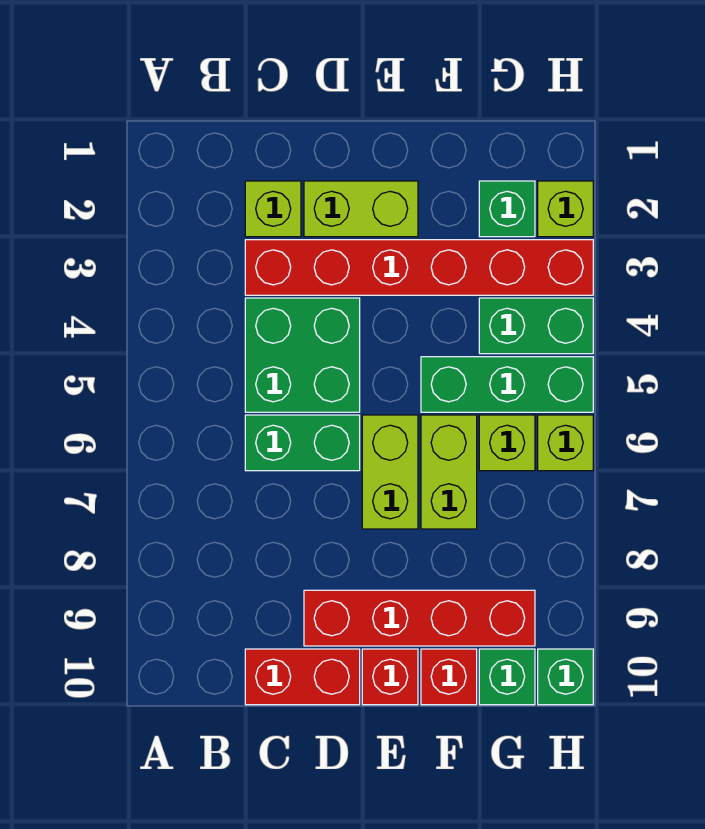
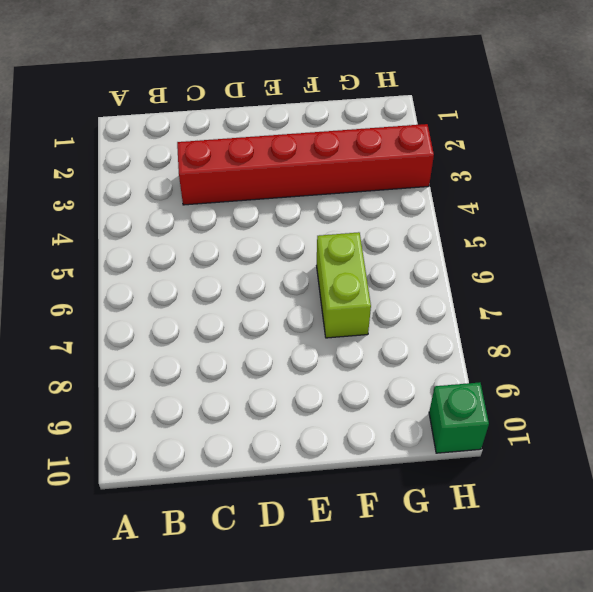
none -> lime brick C2 level 1
none -> green brick C4:D5 level 1
none -> green brick C6:D6 level 1

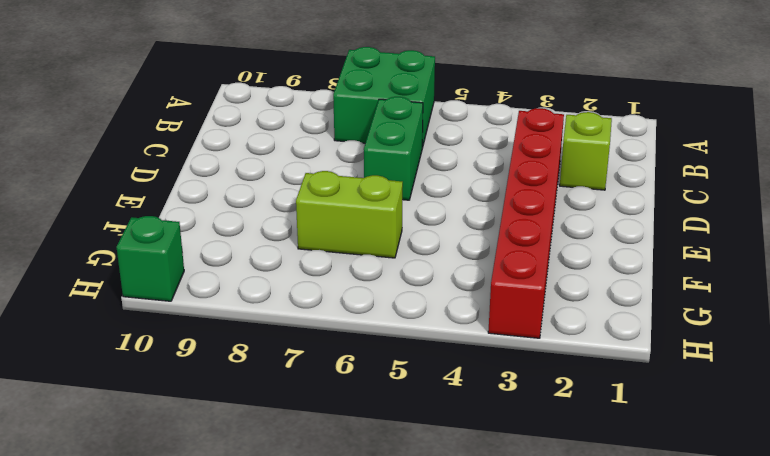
green brick A6:B7 level 1 -> green brick C4:D5 level 1
none -> red brick C10:D10 level 1
none -> lime brick D2:E2 level 1
none -> red brick D9:G9 level 1

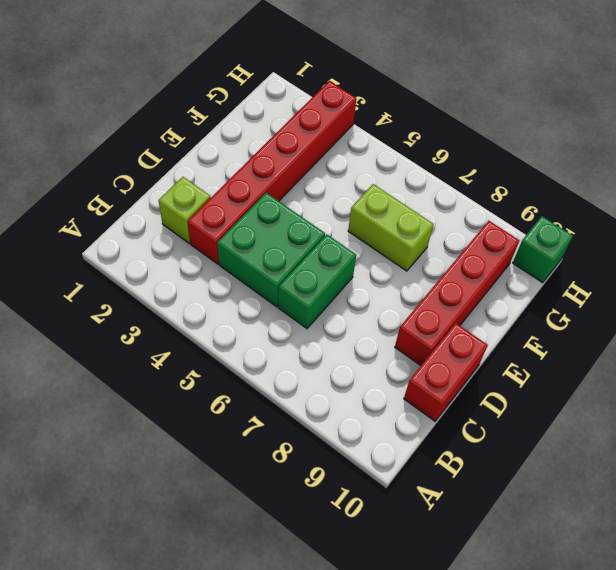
none -> lime brick D2:E2 level 1
none -> lime brick E6:E7 level 1
none -> red brick E10 level 1

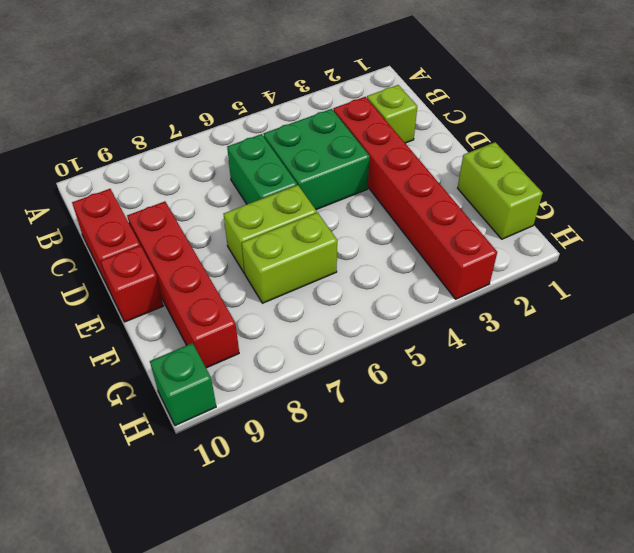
lime brick F1:G1 level 1 -> lime brick D2:E2 level 1
none -> green brick F5:H5 level 1
none -> red brick F10 level 1
none -> green brick G2 level 1

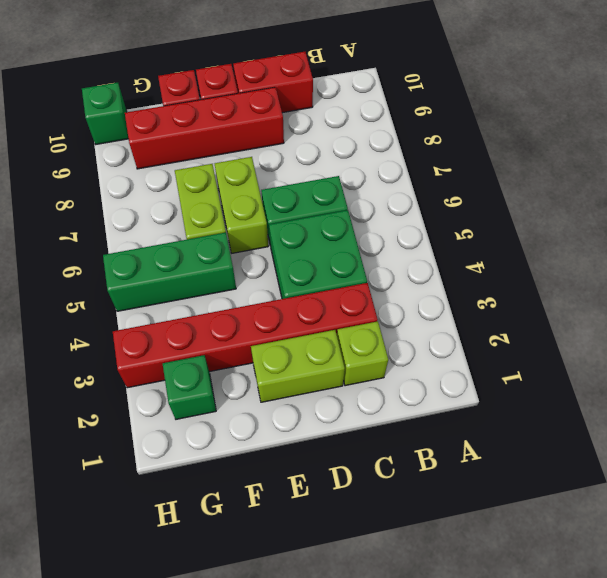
none -> green brick G4:H4 level 1
none -> lime brick G6 level 1
none -> green brick G10 level 1

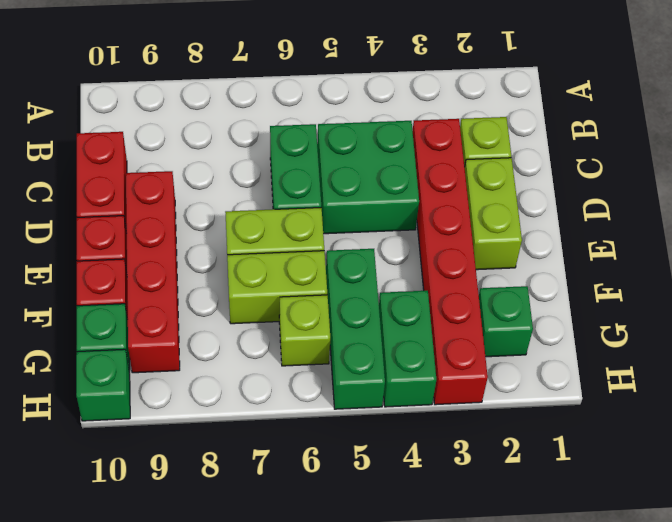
none -> lime brick H2 level 1
none -> lime brick H6 level 1

